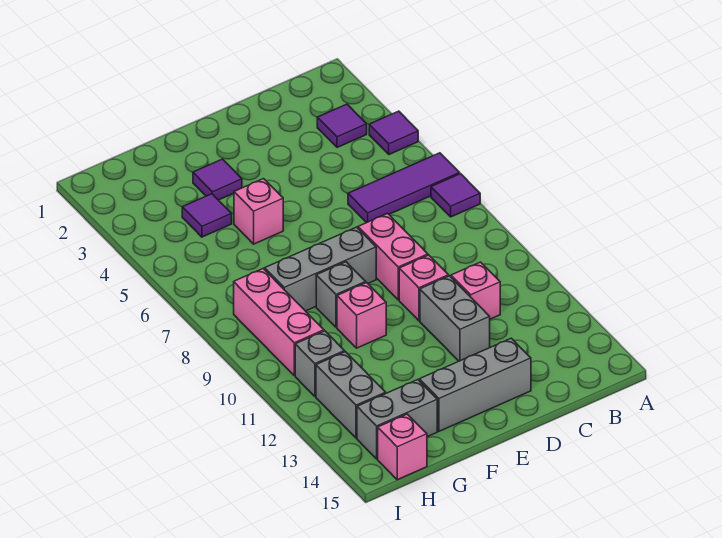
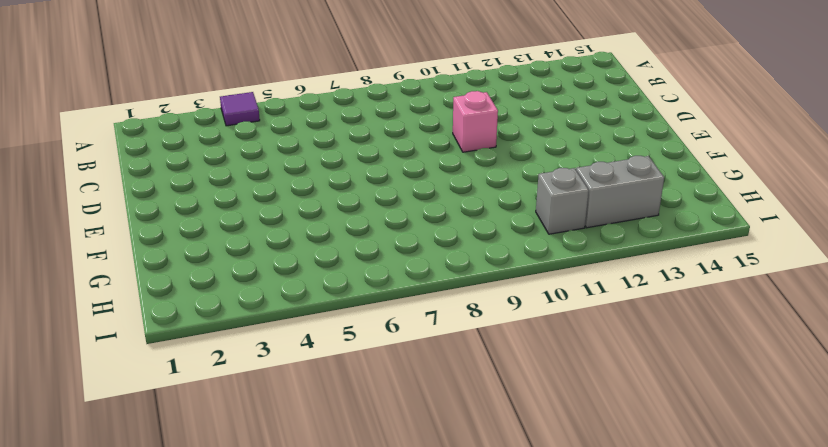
none -> purple tile A6:C6 level 1
none -> purple tile A7 level 1
none -> purple tile B3 level 1

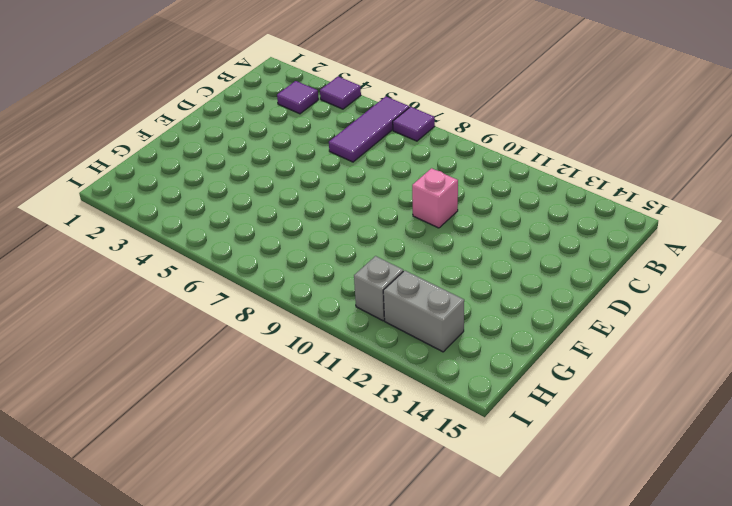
none -> pink brick C11 level 1
none -> pink brick D8:D9 level 1
none -> grey brick D11:D12 level 1

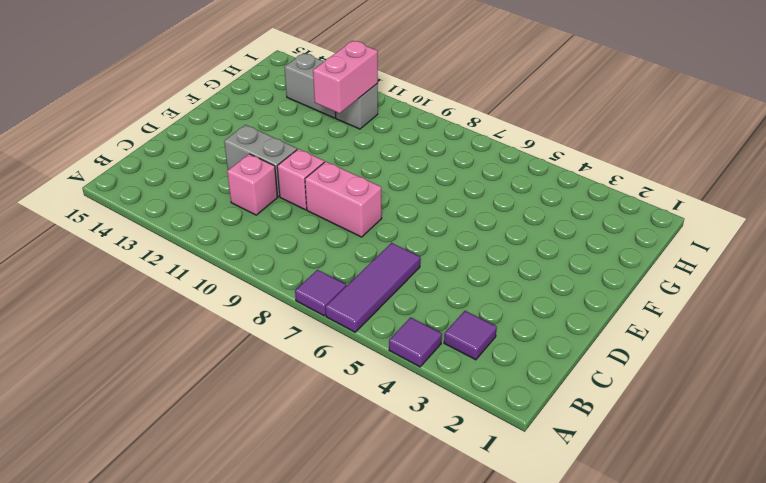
pink brick G11:H11 level 2 -> none
none -> grey brick D14:F14 level 1
none -> grey brick E8:G8 level 1
none -> purple tile F3 level 1

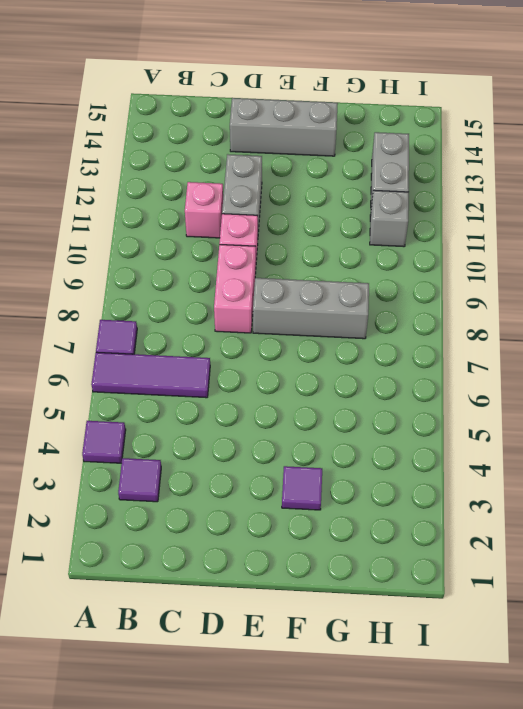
none -> pink brick F5 level 1
none -> grey brick F9 level 1
none -> pink brick F10 level 1

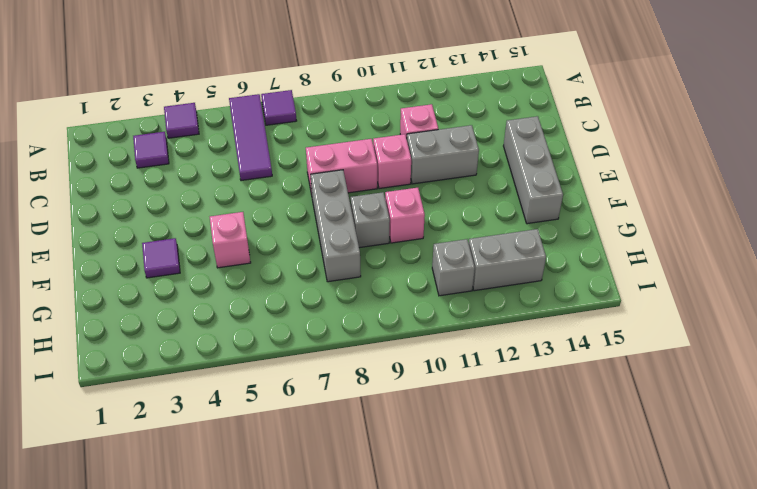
none -> purple tile G4 level 1
none -> grey brick G14:H14 level 1
none -> pink brick H8:H10 level 1

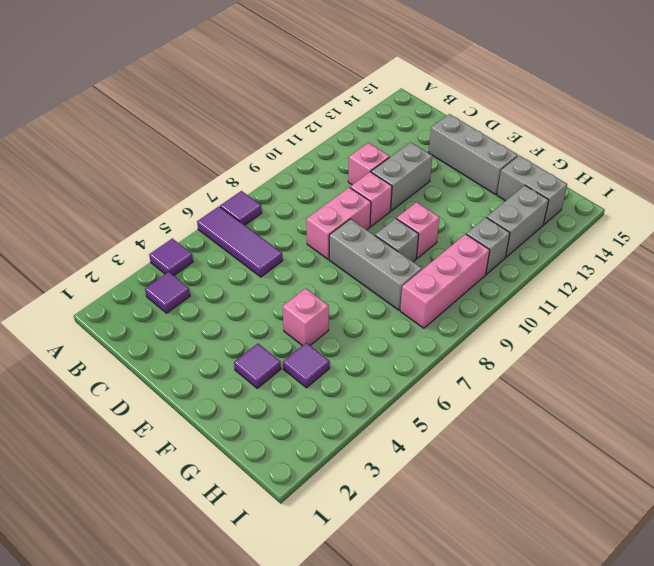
none -> pink brick H15 level 1

